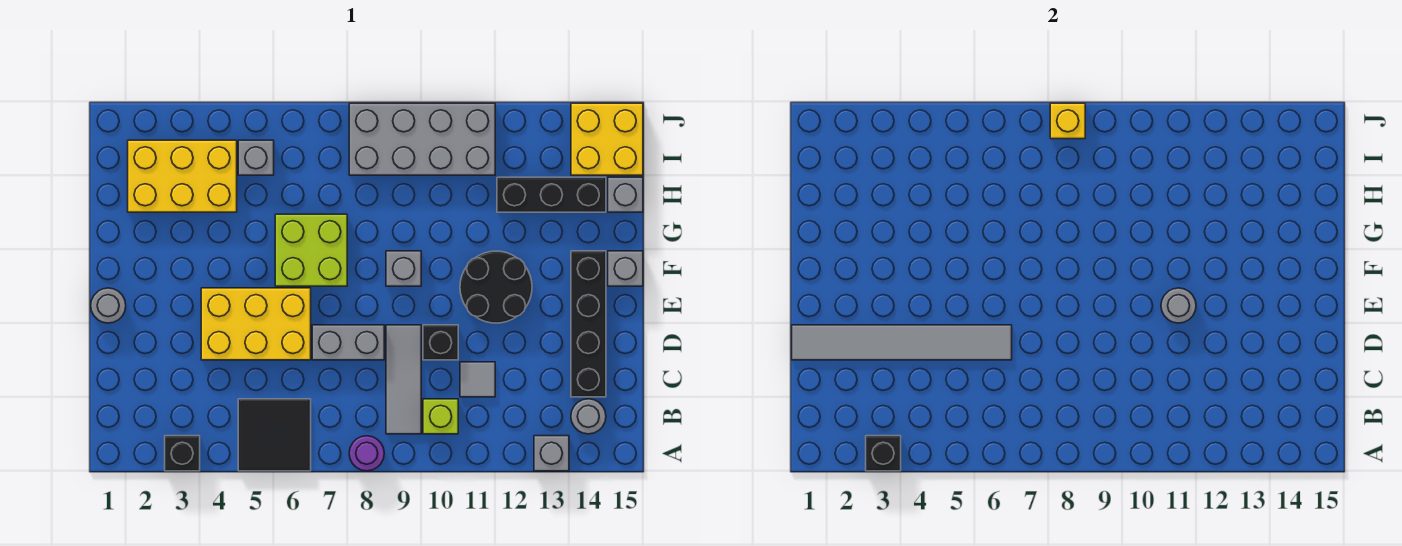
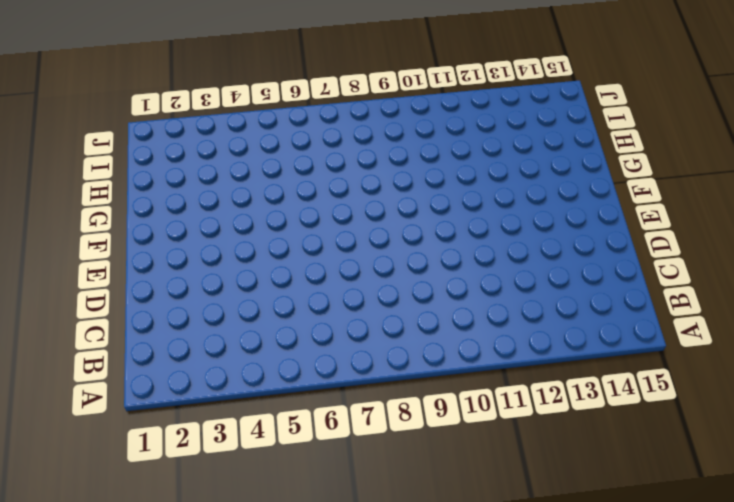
none -> black brick A3 level 1
none -> black tile A5:B6 level 1
none -> purple round brick A8 level 1

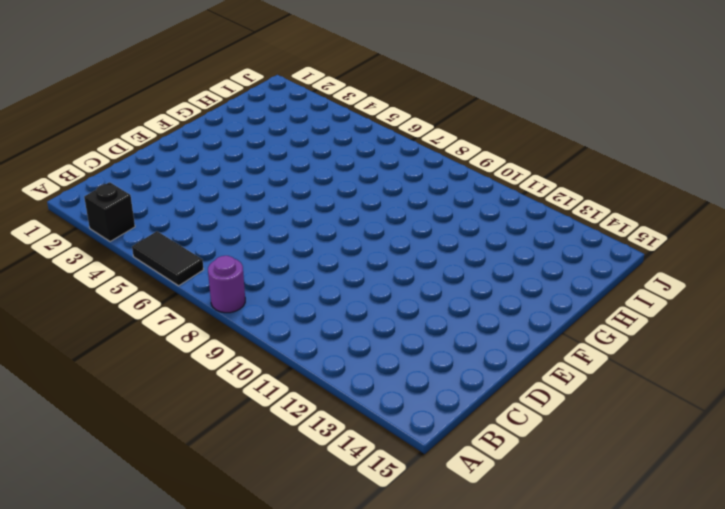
black tile A5:A6 level 1 -> black tile A5:B6 level 1
none -> grey brick A13 level 1
none -> grey tile B9:D9 level 1
none -> lime brick B10 level 1

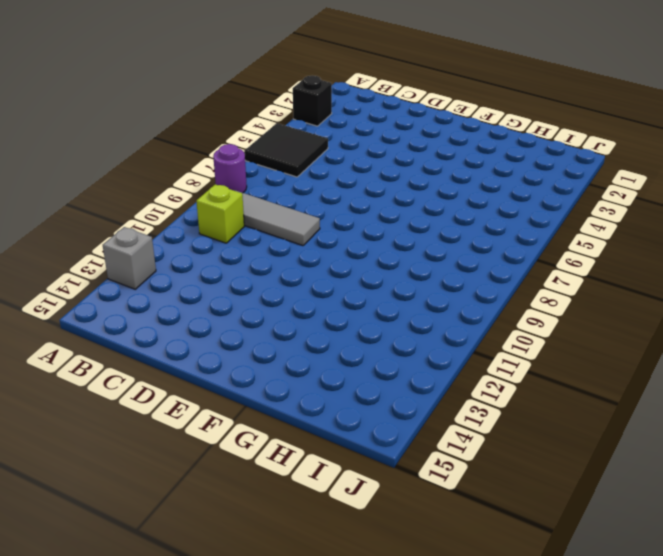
none -> grey round brick B14 level 1
none -> grey tile C11 level 1
none -> black brick C14:F14 level 1

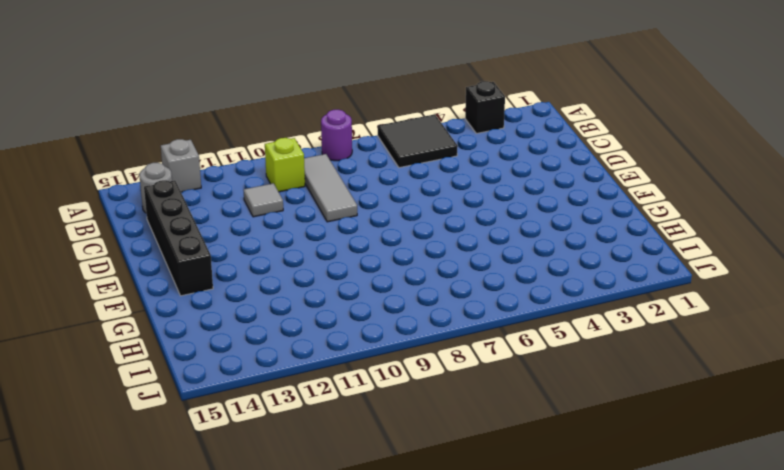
none -> yellow brick D4:E6 level 1
none -> grey brick D7:D8 level 1
none -> black brick D10 level 1

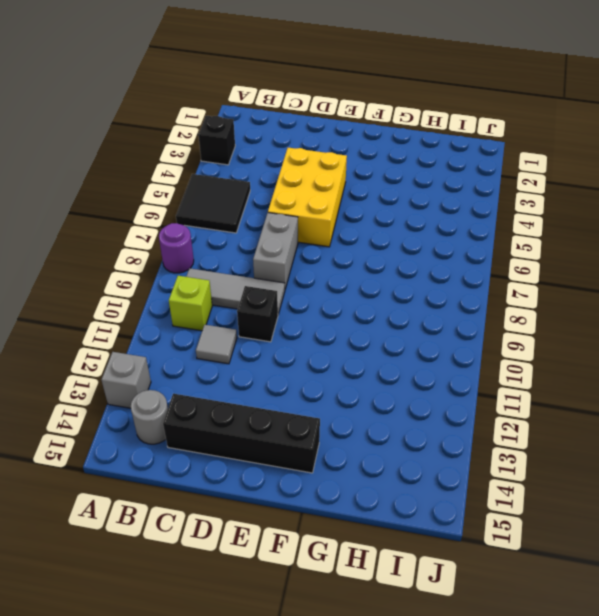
none -> grey round brick E1 level 1
none -> black round brick E11:F12 level 1
none -> lime brick F6:G7 level 1

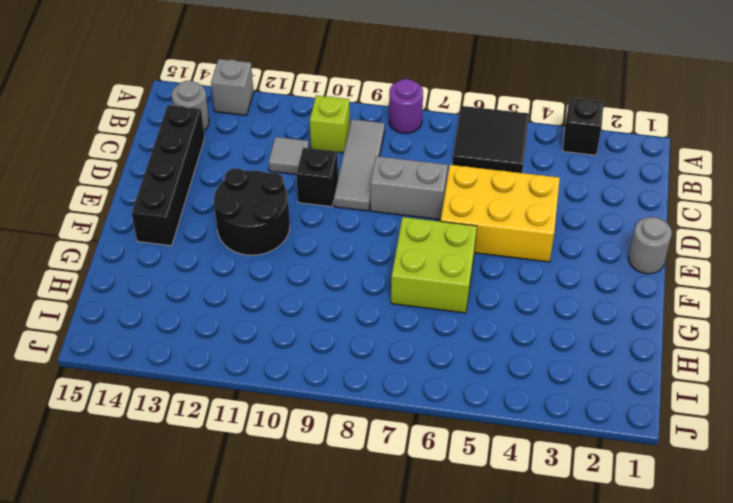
none -> grey brick F9 level 1
none -> grey brick F15 level 1
none -> yellow brick H2:I4 level 1

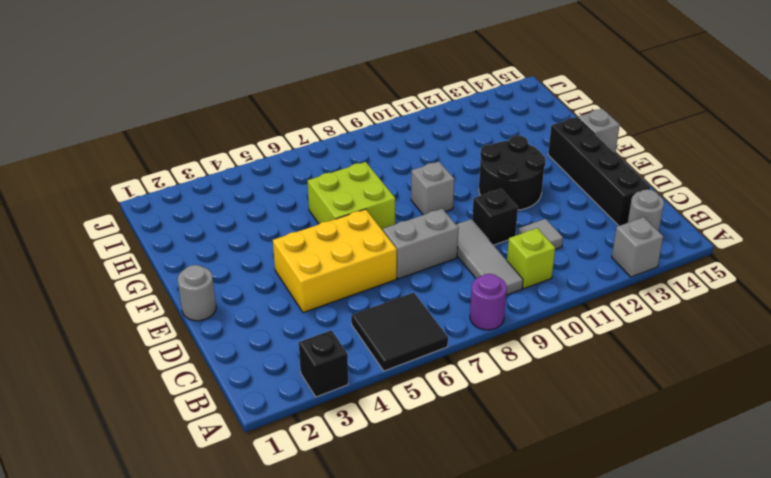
none -> yellow brick H2:I4 level 1
none -> black brick H12:H14 level 1
none -> grey brick H15 level 1

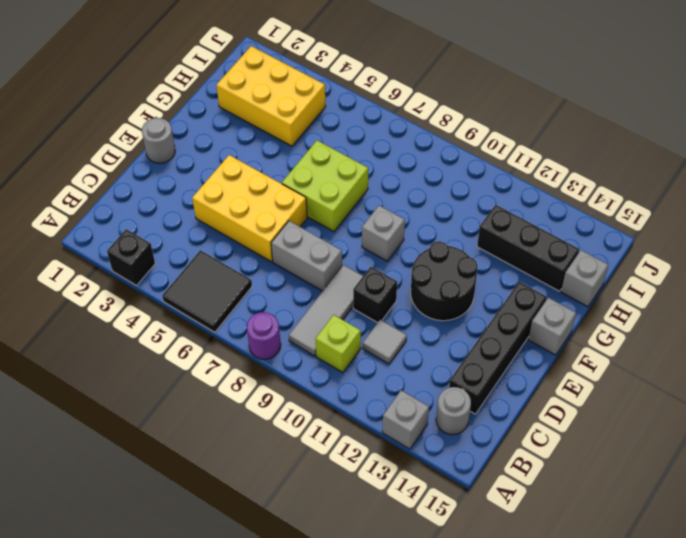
none -> grey brick I5 level 1
none -> grey brick I8:J11 level 1
none -> yellow brick I14:J15 level 1

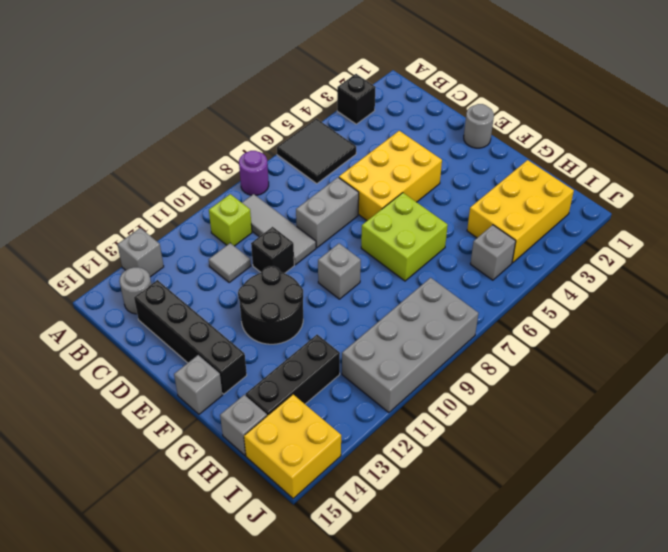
none -> black brick A3 level 2
none -> grey tile D1:D6 level 2
none -> grey round brick E11 level 2

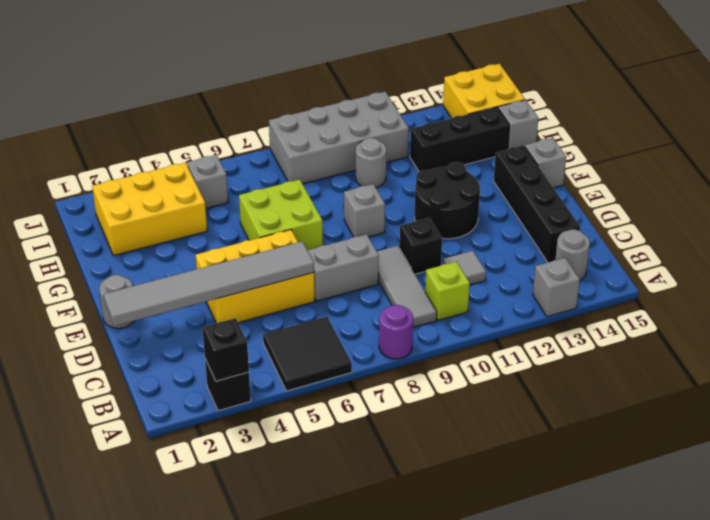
grey round brick H10 level 1 -> grey round brick E11 level 2
none -> yellow brick J8 level 2

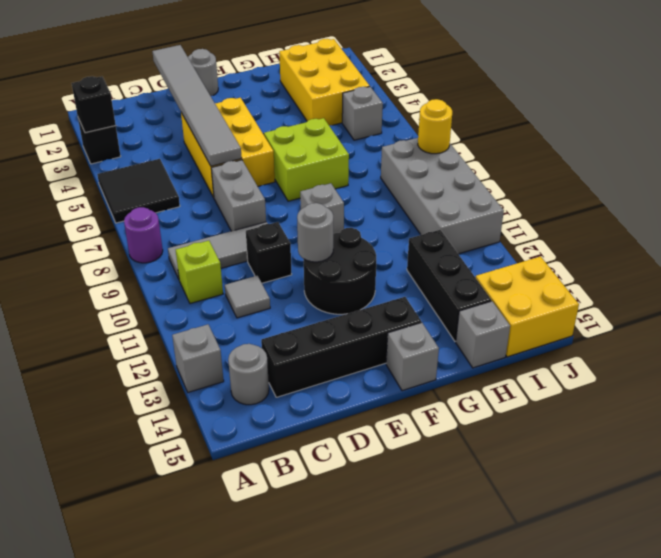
yellow round brick J8 level 2 -> yellow brick J8 level 2

